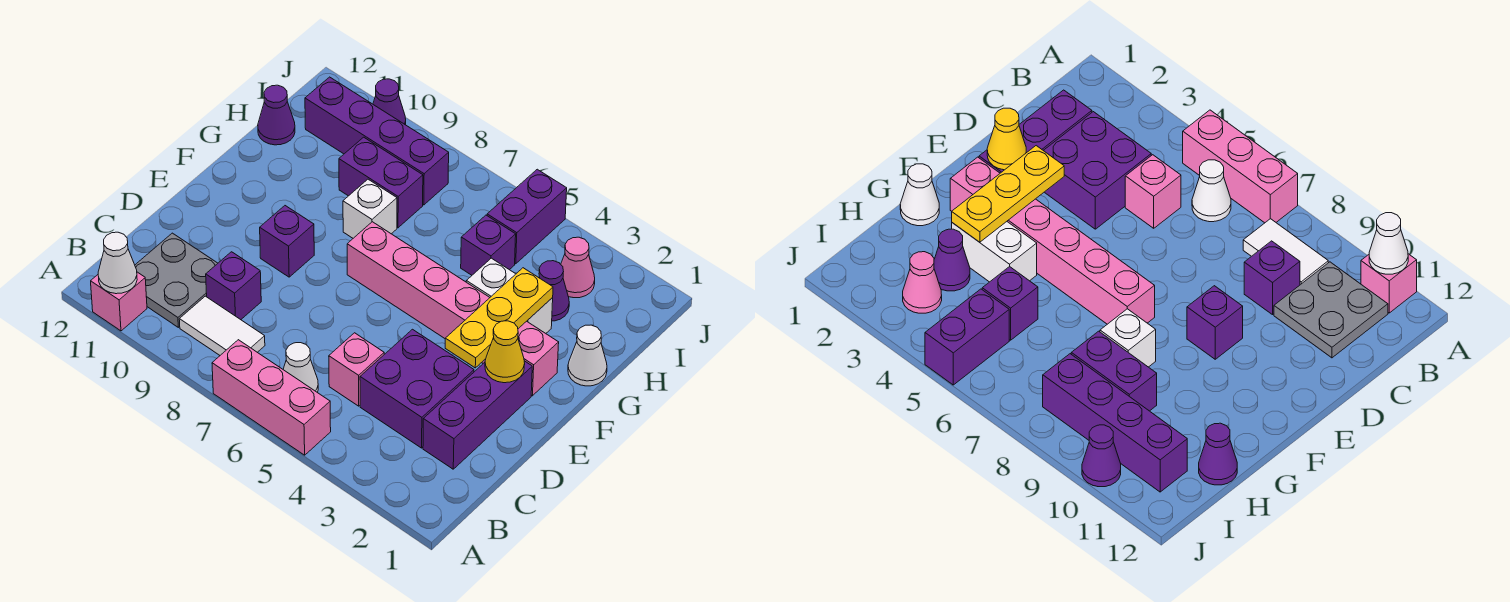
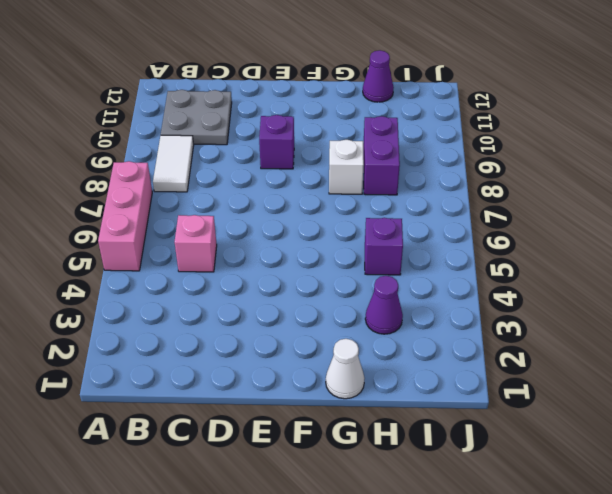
none -> pink brick A11 level 1
none -> white cone B6 level 1
none -> purple brick C2:E2 level 1

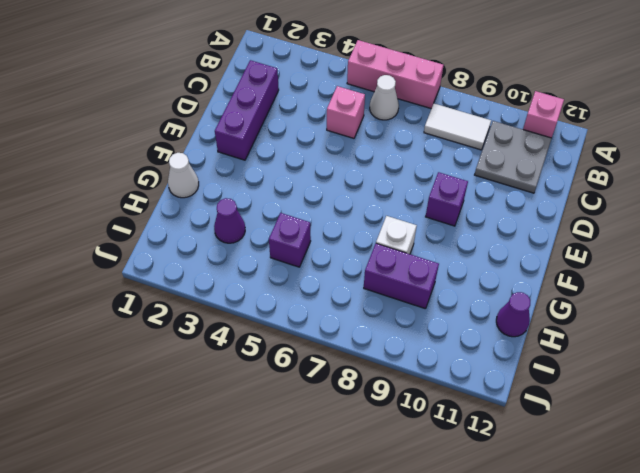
none -> purple brick C3:D4 level 1
none -> purple brick C9 level 1
none -> pink brick F2:F7 level 1

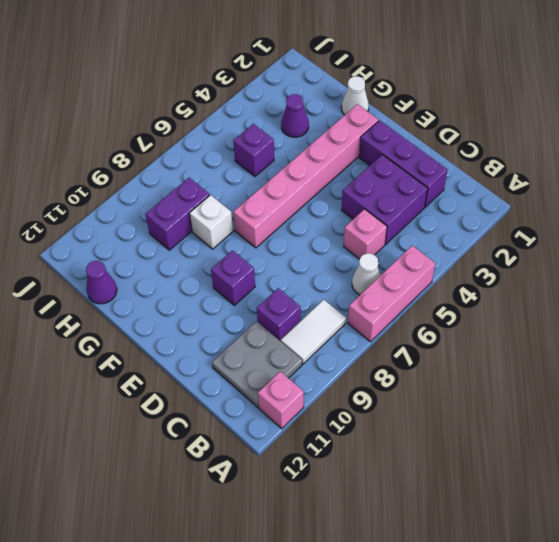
none -> white brick G3:G4 level 1
none -> pink cone I3 level 1
none -> purple brick I5:J5 level 1

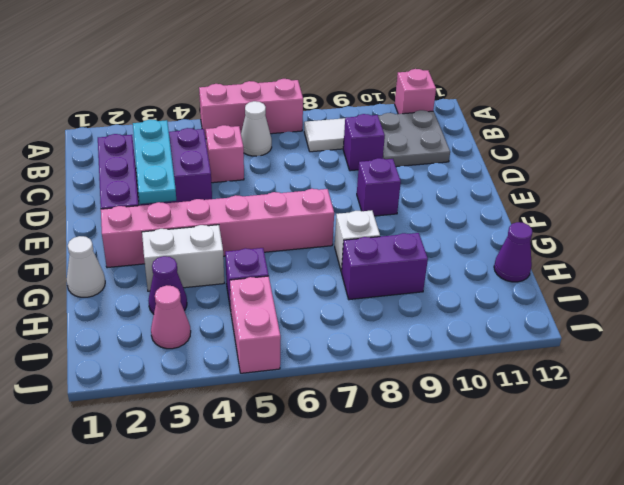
cyan plate C3:E3 level 2 -> yellow plate E3:G3 level 2
pink brick I5:J5 level 1 -> purple brick I5:J5 level 1
none -> purple brick I8:I11 level 1
none -> purple cone J10 level 1
none -> white cone A11 level 2

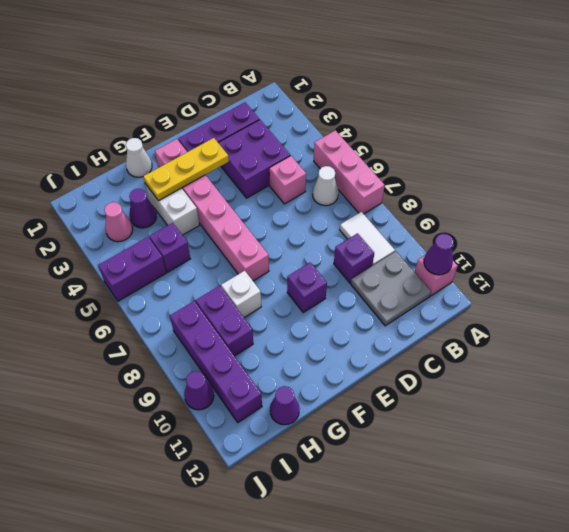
purple cone A11 level 2 -> white cone A11 level 2
none -> yellow cone E2 level 2

